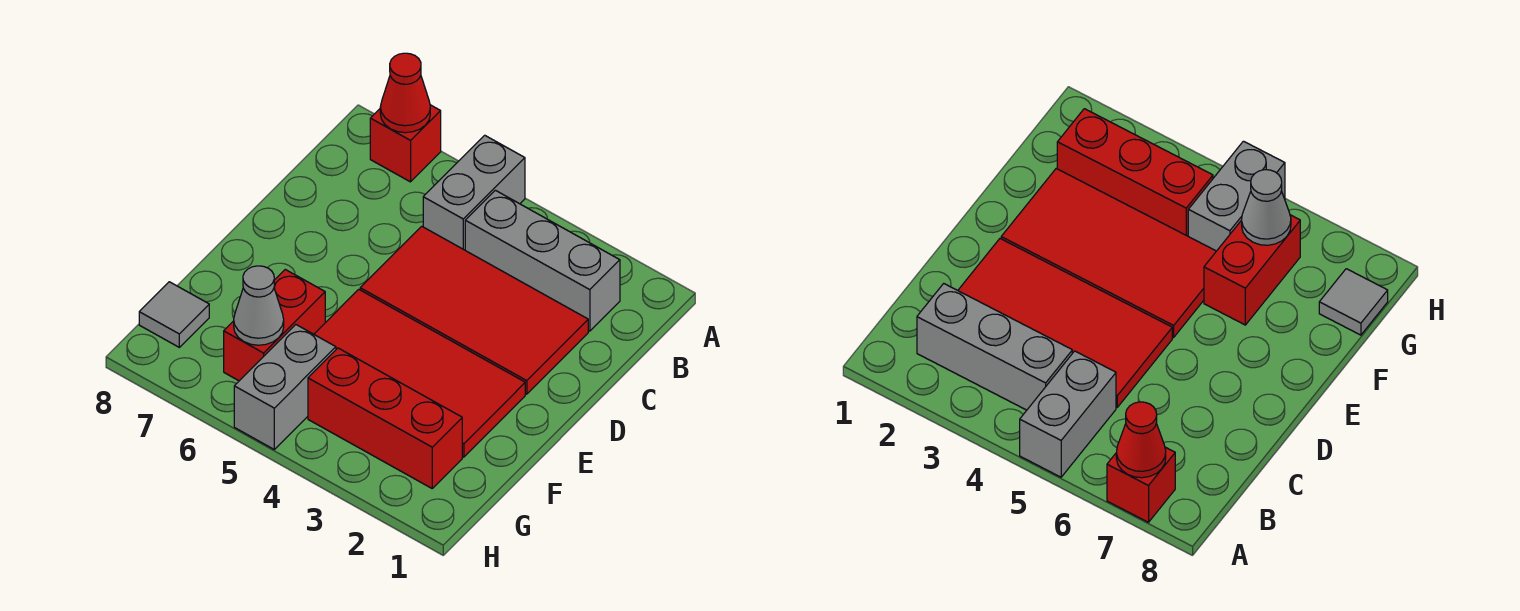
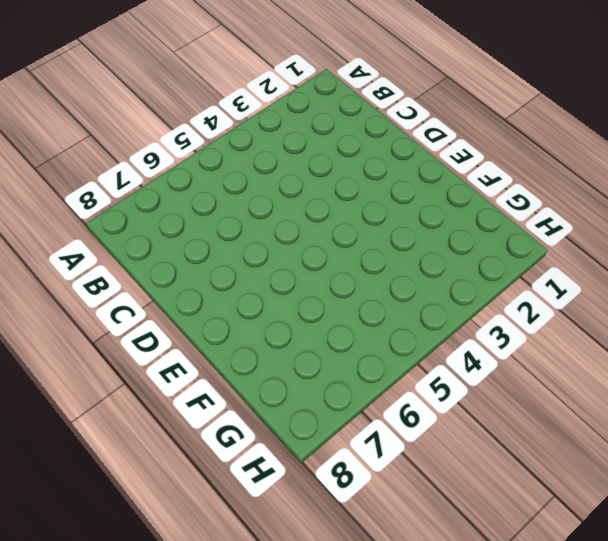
none -> grey brick A5:B5 level 1
none -> red brick A7 level 1

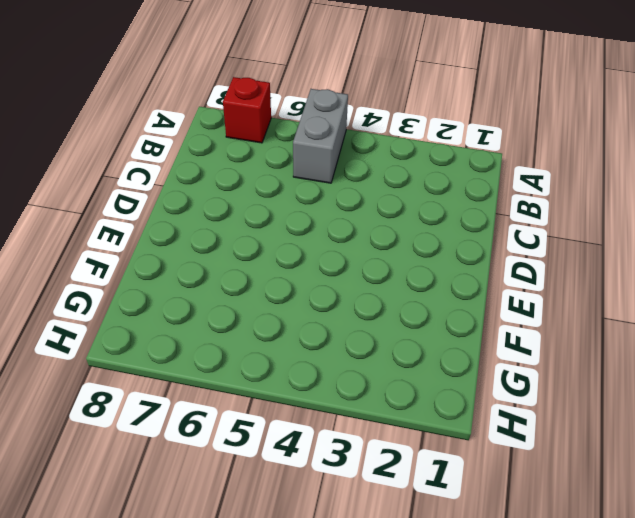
none -> grey brick B2:B4 level 1
none -> red tile C2:D5 level 1

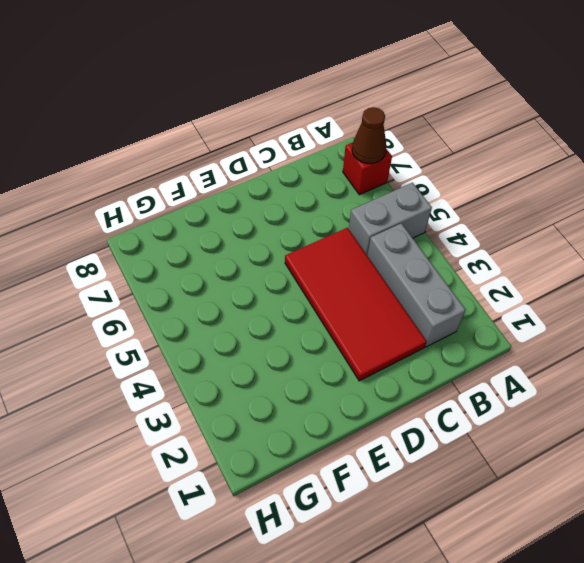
brown cone A7 level 2 -> red cone A7 level 2
none -> red tile E2:F5 level 1
none -> red brick F6:G6 level 1

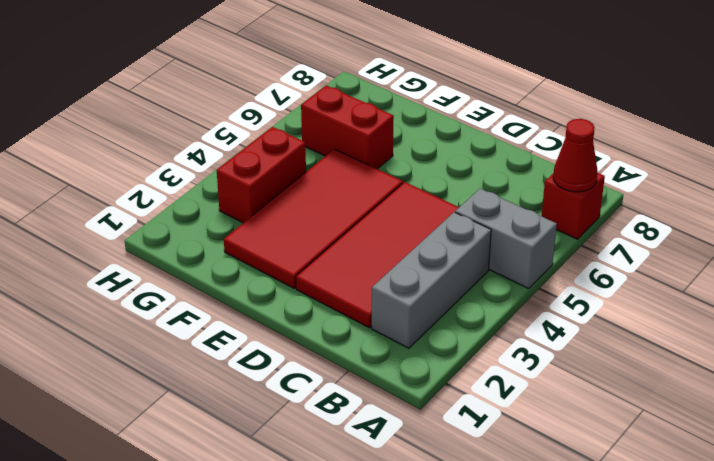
red brick G3:G4 level 1 -> red brick G2:G4 level 1
none -> grey brick G5:H5 level 1
none -> grey tile G8 level 1

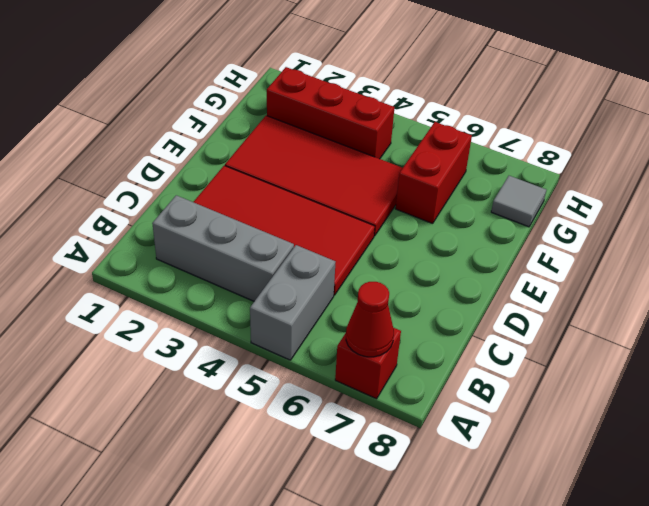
none -> grey brick G5:H5 level 1
none -> grey cone G6 level 2

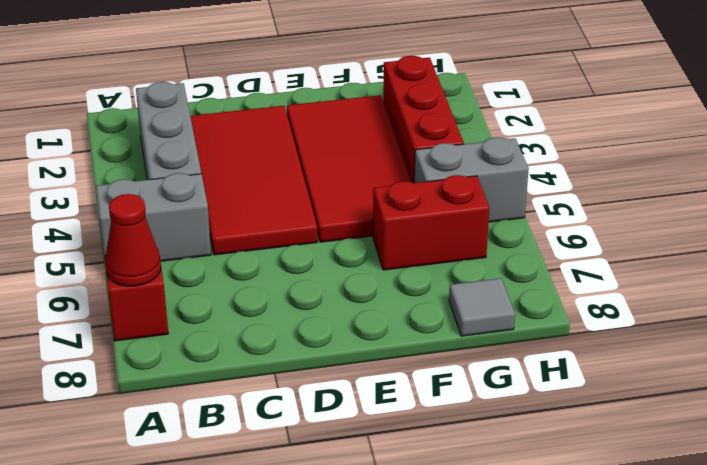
none -> grey cone G6 level 2

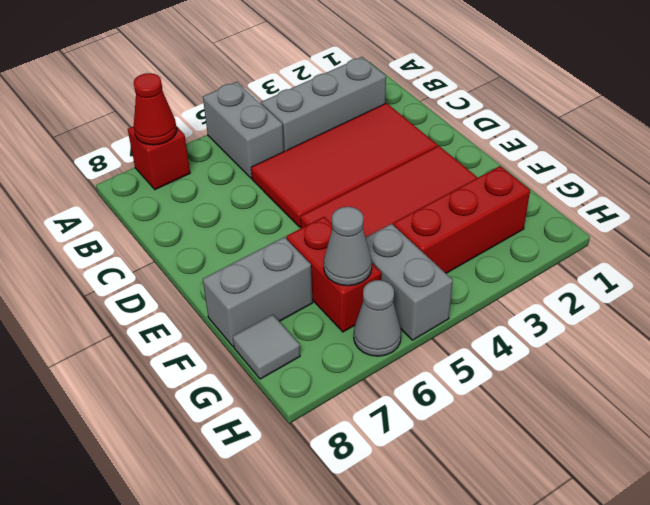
grey brick F7:F8 level 1 -> none
grey cone H6 level 1 -> none

